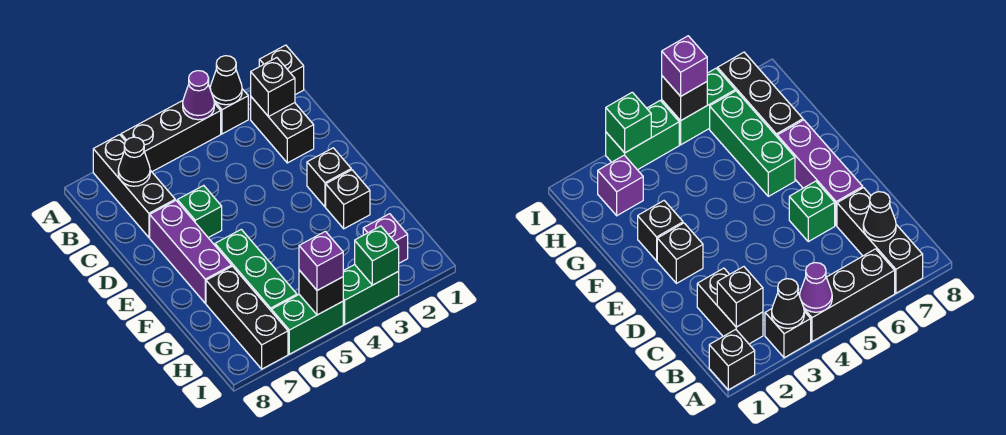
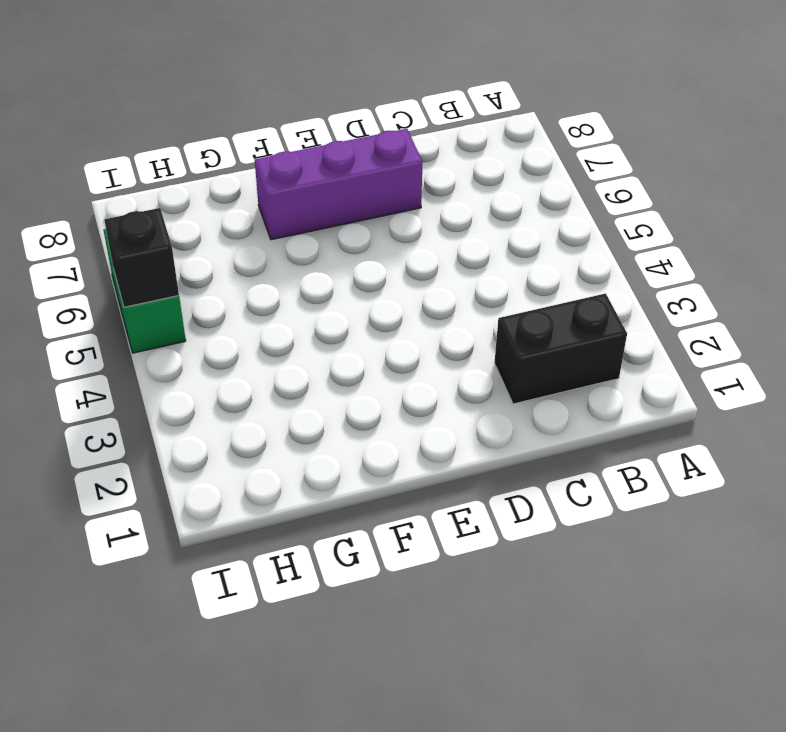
none -> black brick A1 level 1
none -> black brick A3 level 1
none -> black brick A4:A6 level 1

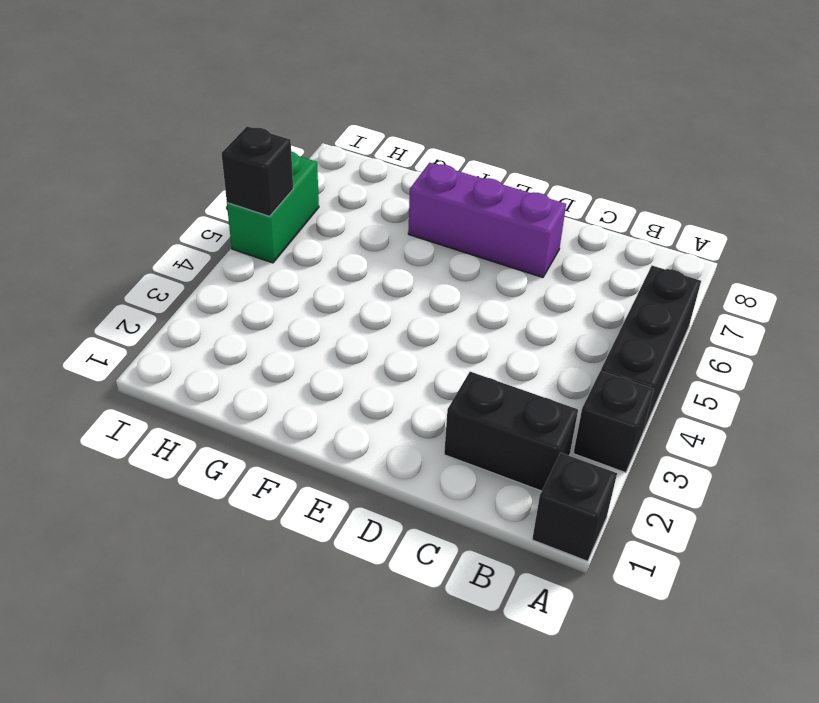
none -> black brick A7:C7 level 1
none -> green brick D6 level 1
none -> black brick E2 level 1

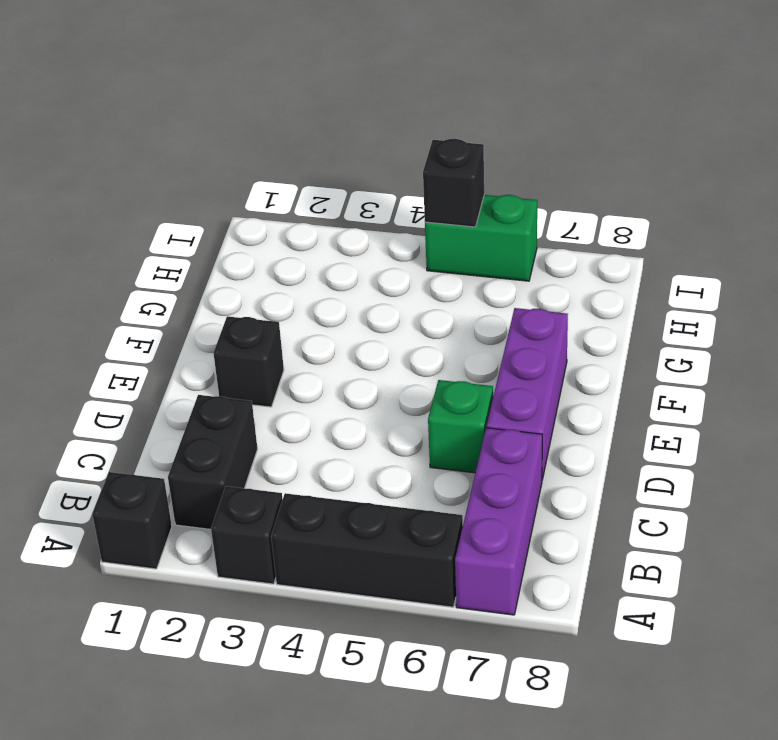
purple brick A7:C7 level 1 -> black brick A7:C7 level 1
none -> black brick F2 level 1
none -> green brick F6:H6 level 1
none -> black brick G7:I7 level 1

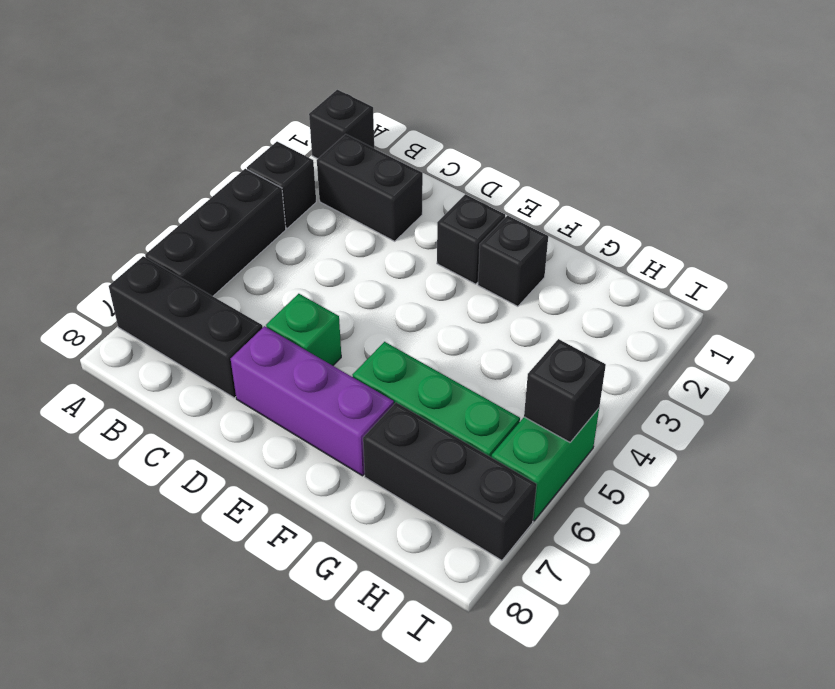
none -> purple brick H2 level 1
none -> green brick I3:I4 level 1
none -> black cone A3 level 2

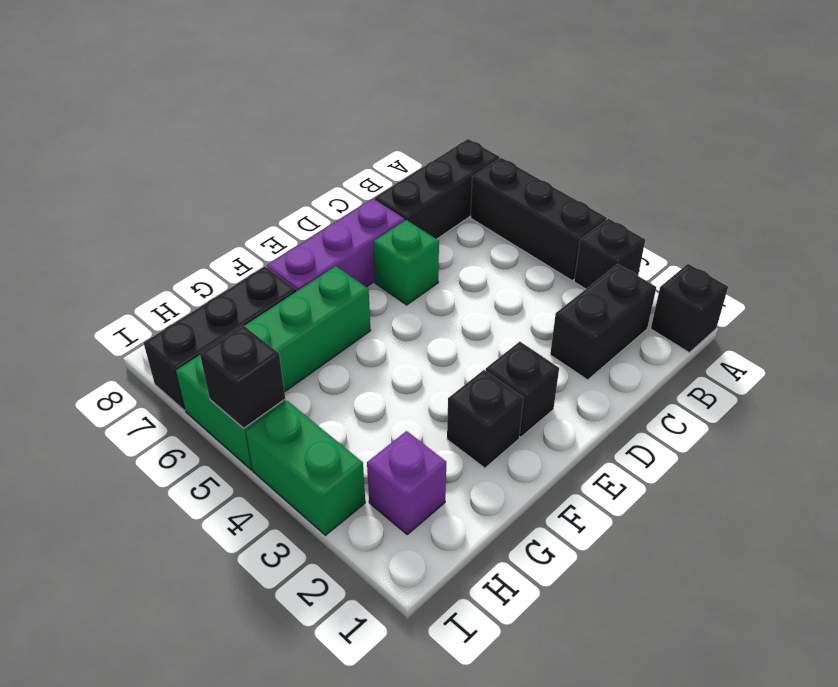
none -> black cone A3 level 2
none -> purple cone A4 level 2
none -> black brick B2 level 2

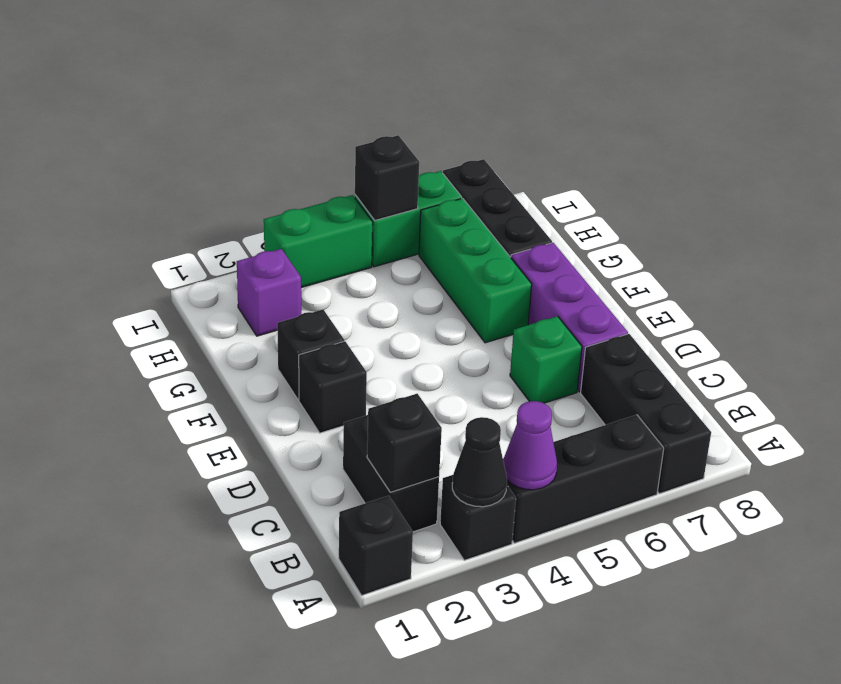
none -> black cone B7 level 2
none -> green brick I3 level 2
none -> purple brick I5 level 3

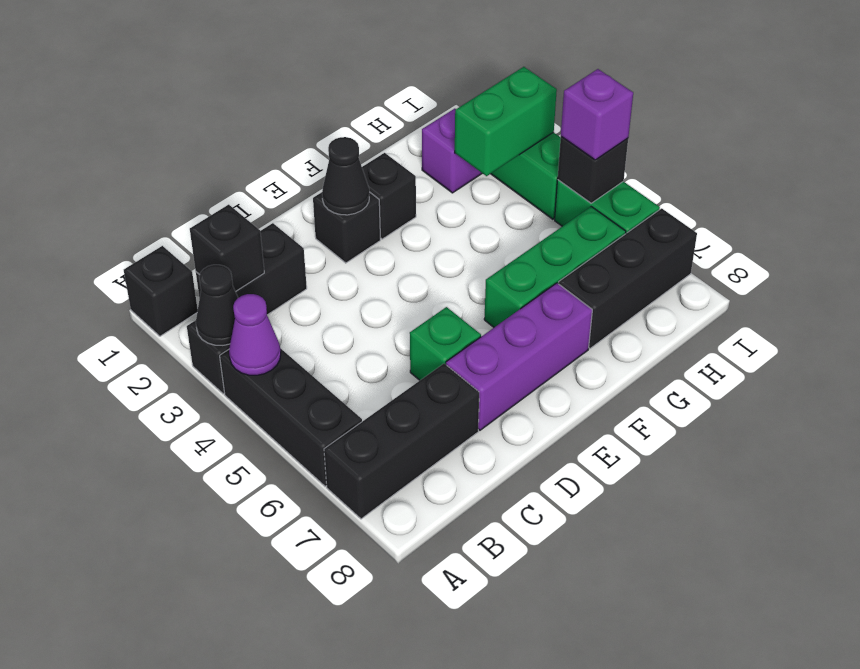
black cone E2 level 2 -> black cone B7 level 2
green brick H3:I3 level 2 -> green brick I3 level 2

